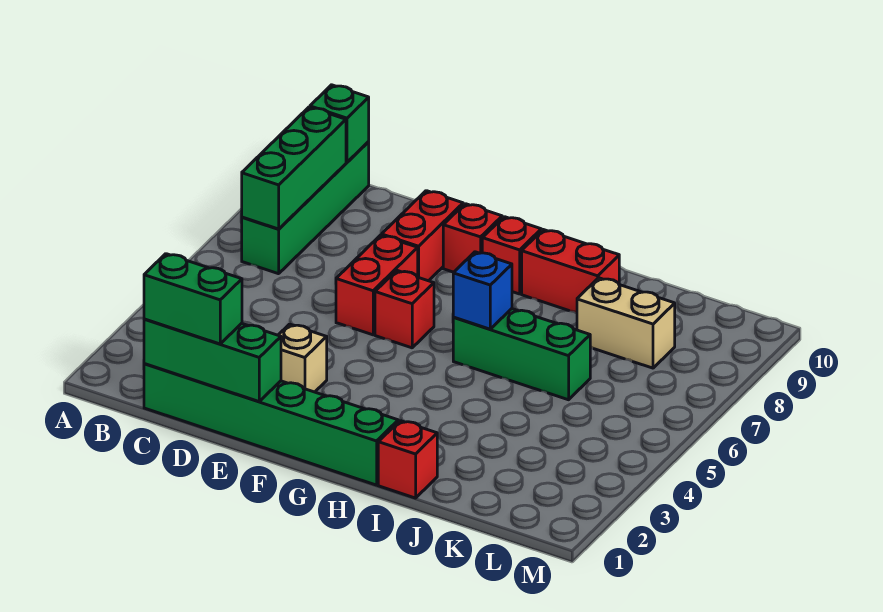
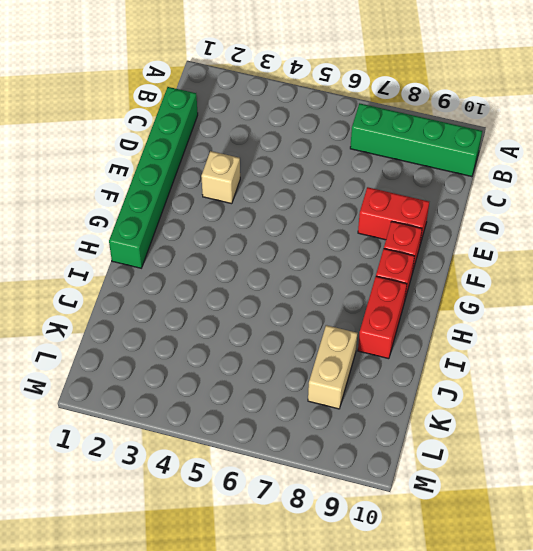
none -> red brick E6:E7 level 1
none -> red brick F6 level 1
none -> green brick H6:J6 level 1

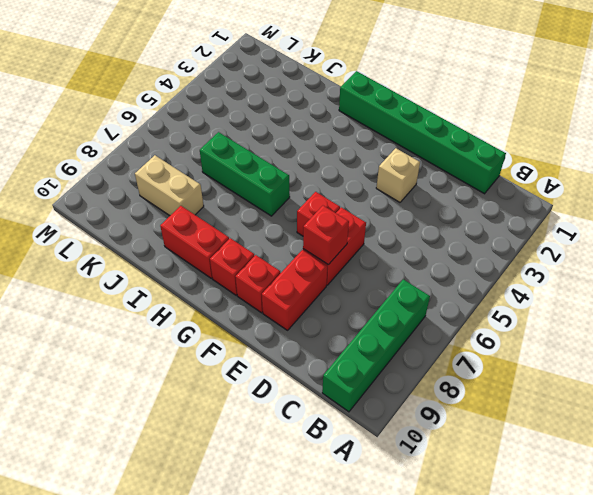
red brick E7 level 2 -> red brick I1 level 1
none -> green brick B7:B9 level 2
none -> green brick B10 level 2
none -> green brick C1:E1 level 2

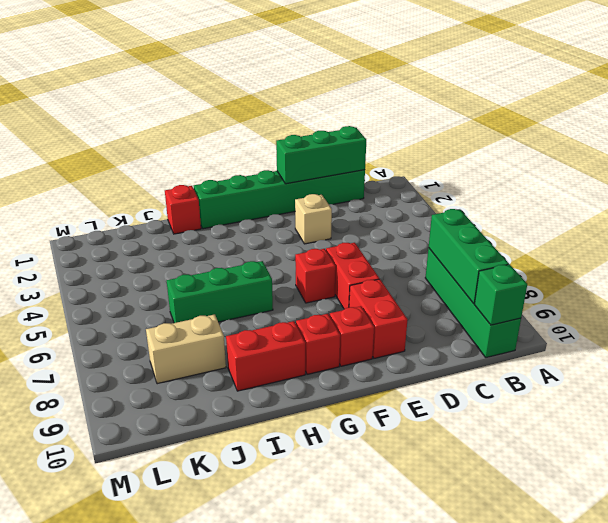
none -> blue brick H6 level 2
none -> green brick C1:D1 level 3

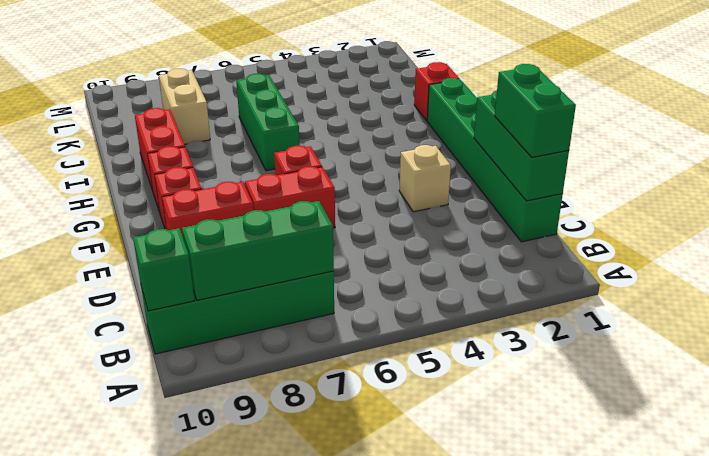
none -> blue brick H6 level 2

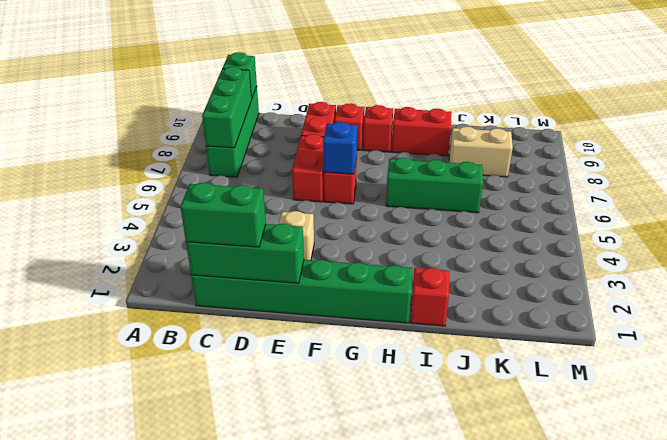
blue brick F6 level 2 -> blue brick H6 level 2

